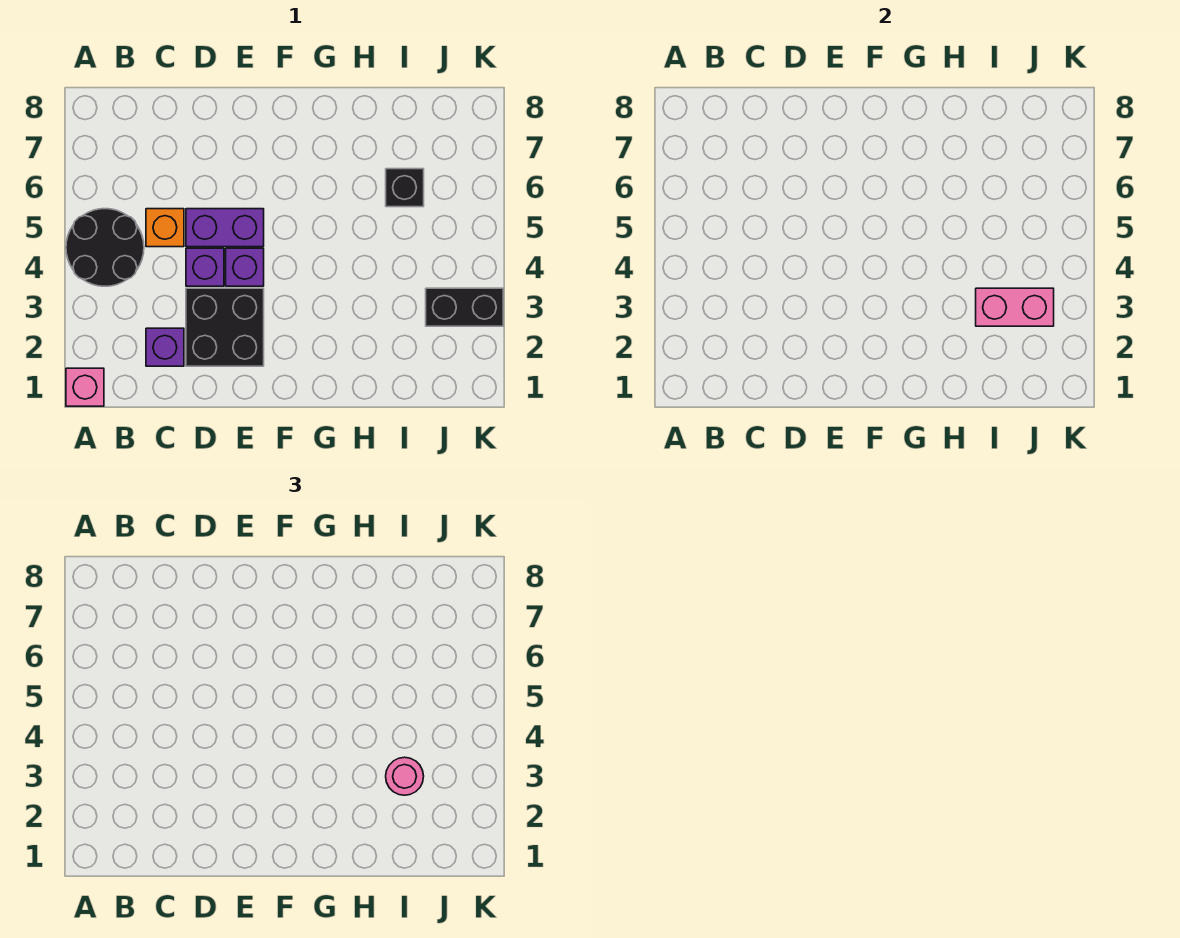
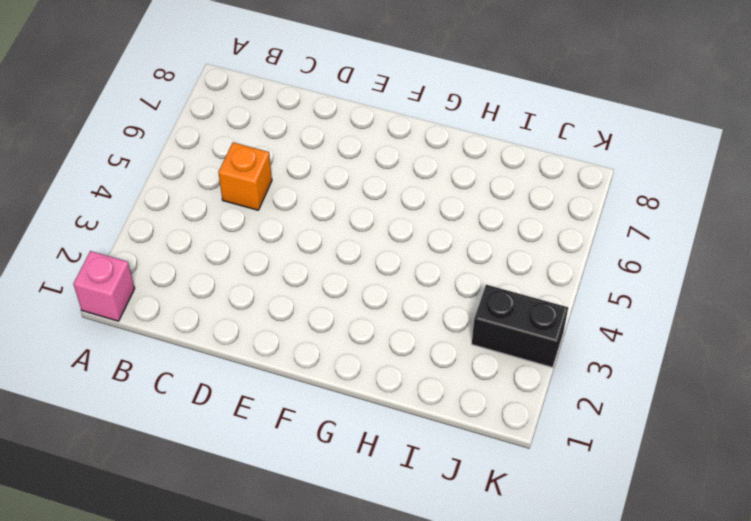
none -> black round brick A4:B5 level 1
none -> purple brick C2 level 1
none -> black brick D2:E3 level 1

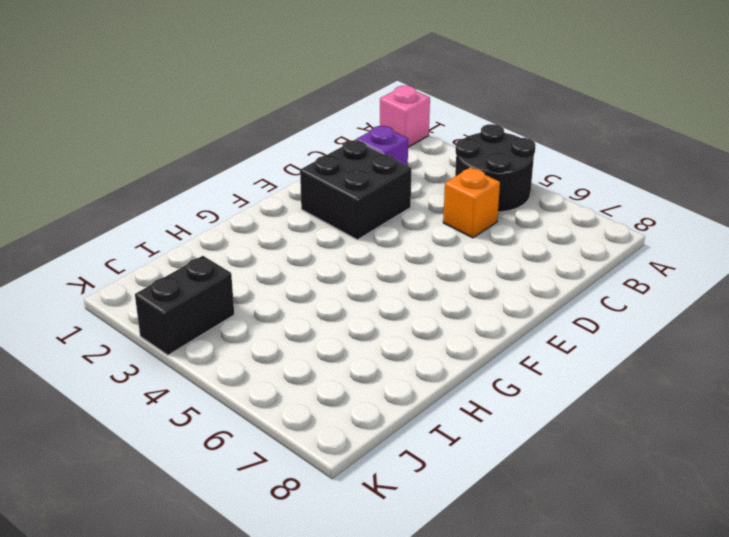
none -> purple brick D4 level 1
none -> purple brick D5:E5 level 1
none -> purple brick E4 level 1

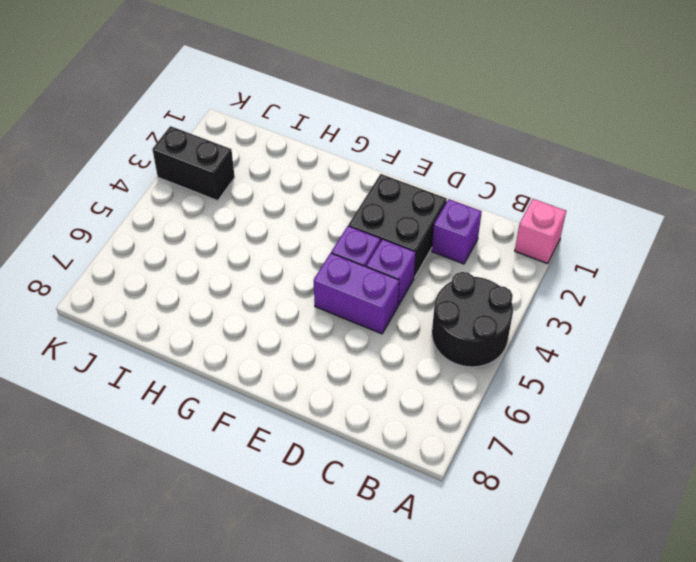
none -> orange brick C5 level 1
none -> black brick I6 level 1
none -> pink brick I3:J3 level 2

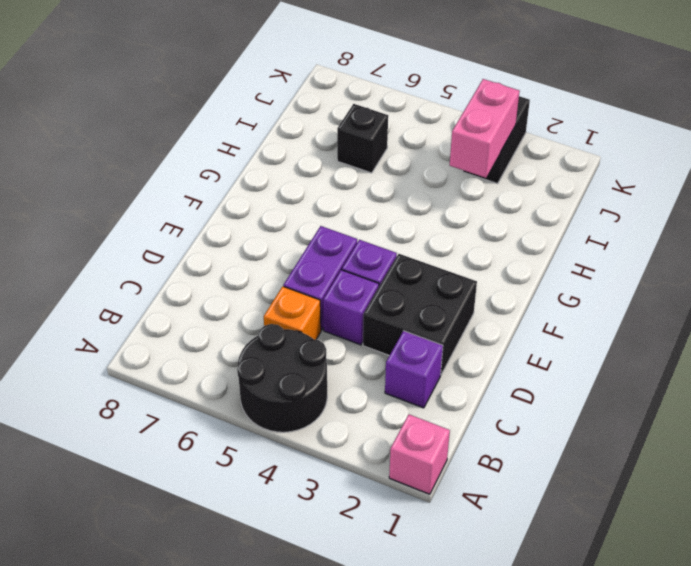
none -> pink round brick I3 level 3

